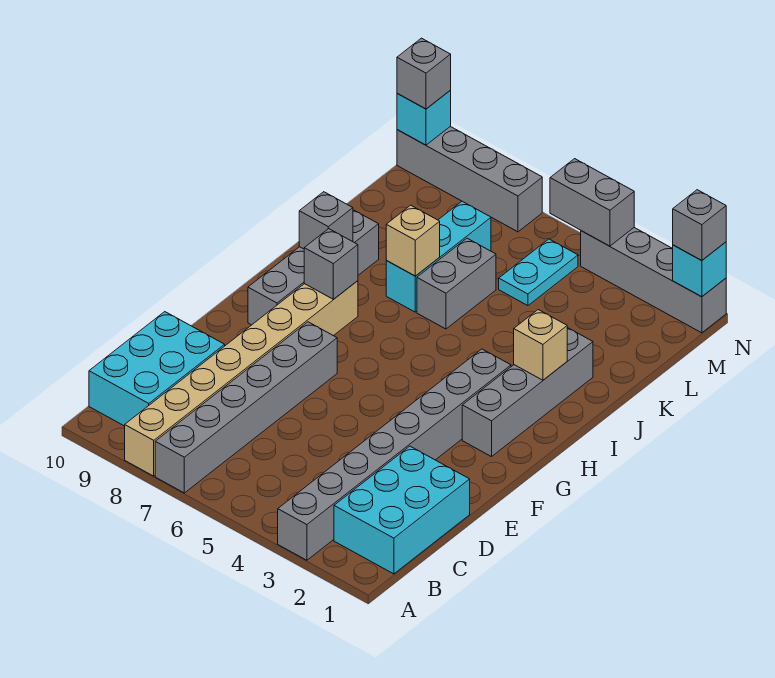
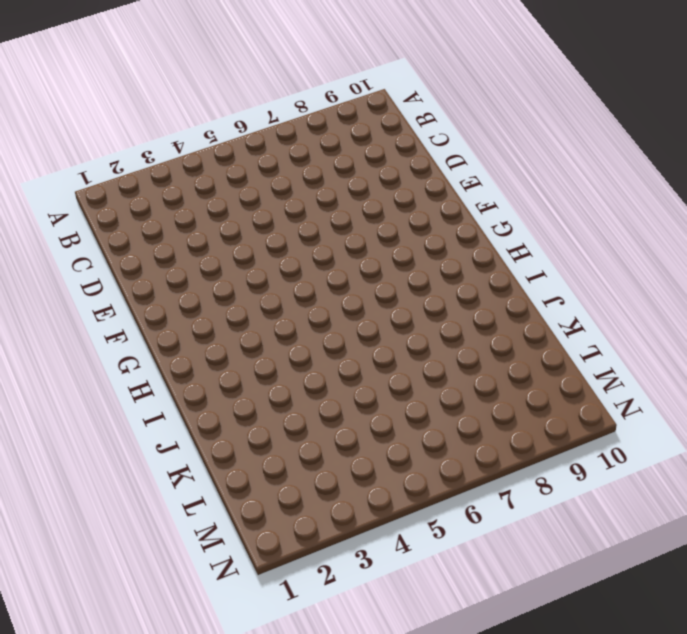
none -> grey brick A3:H3 level 1
none -> grey brick A7:F7 level 1
none -> tan brick A8:H8 level 1

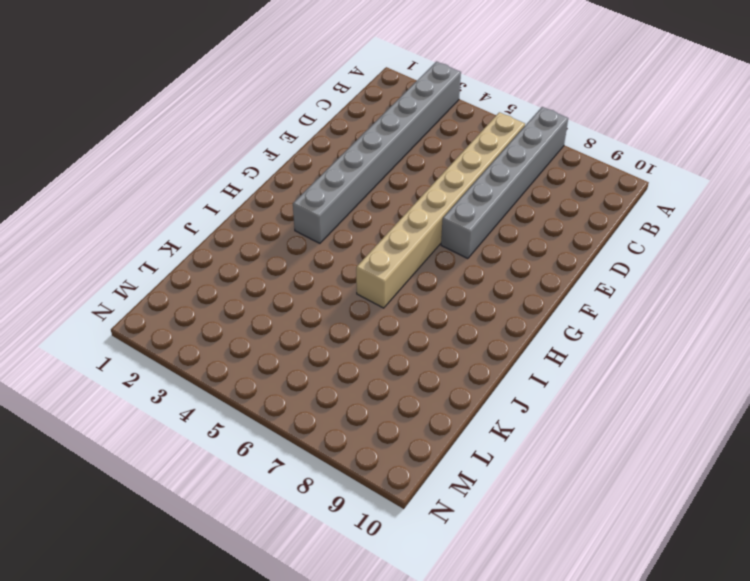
tan brick B6:I6 level 1 -> tan brick A8:H8 level 1
none -> cyan brick B1:D2 level 1
none -> cyan brick B9:D10 level 1
none -> grey brick G2:J2 level 1

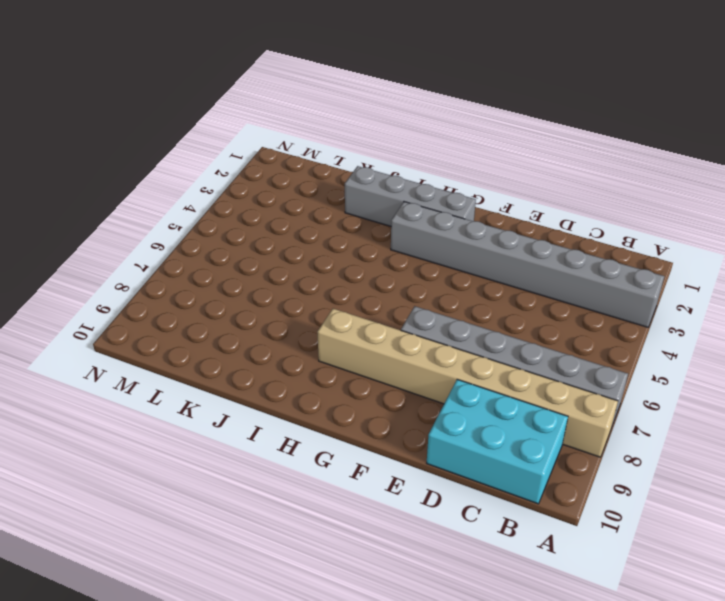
none -> cyan brick B1:D2 level 1
none -> grey brick G9:J9 level 1
none -> grey brick J6:K6 level 1

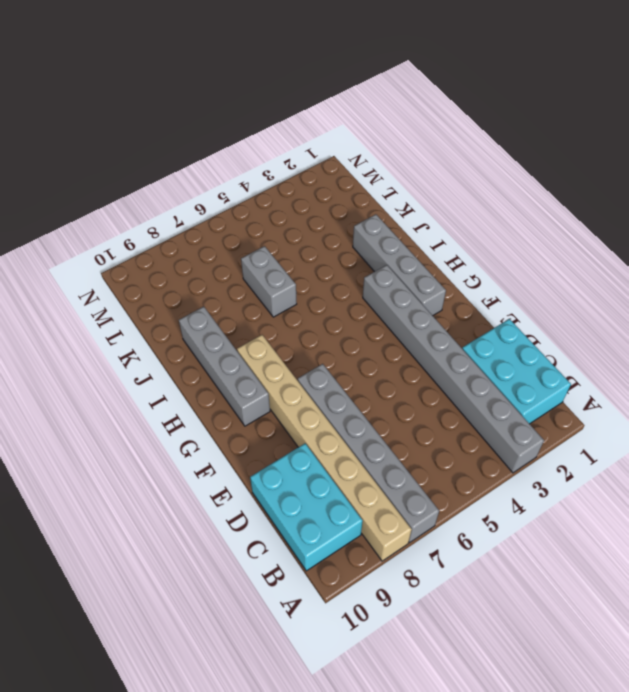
none -> cyan brick J7:L7 level 1
none -> cyan plate L5:M5 level 1
none -> grey brick N1:N4 level 1

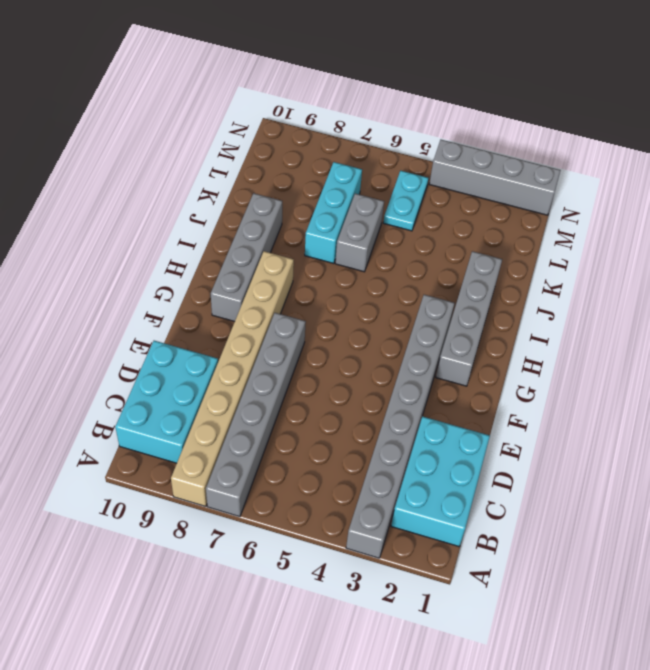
none -> grey brick N7:N10 level 1
none -> grey brick H8 level 2
none -> tan brick I2 level 2

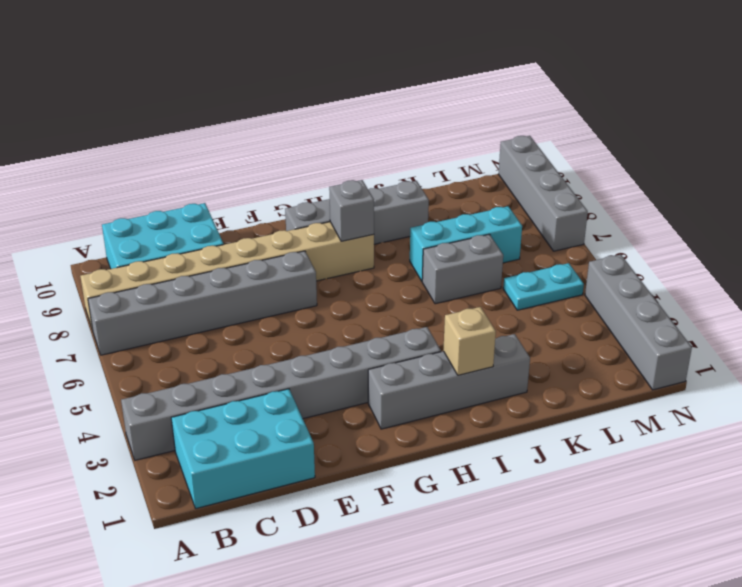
none -> grey brick I9 level 2
none -> tan brick J7 level 2
none -> cyan brick N1 level 2

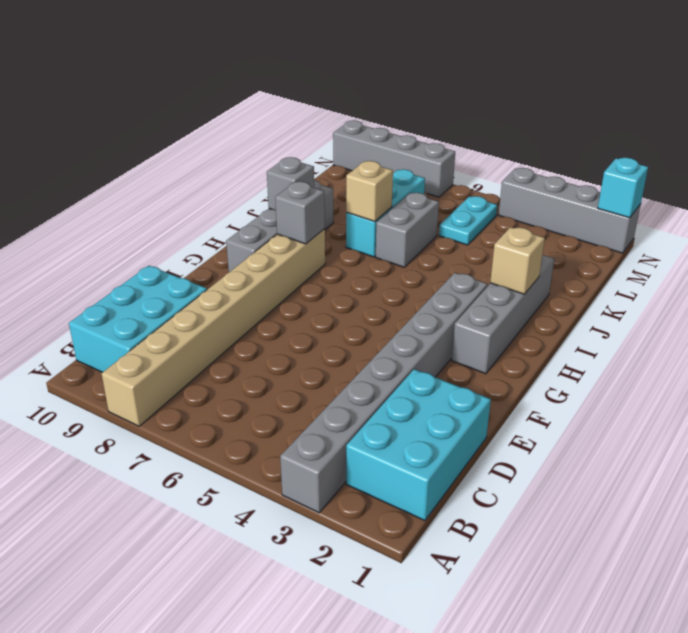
none -> grey brick A7:F7 level 1
none -> grey brick N4:N5 level 2
none -> cyan brick N10 level 2

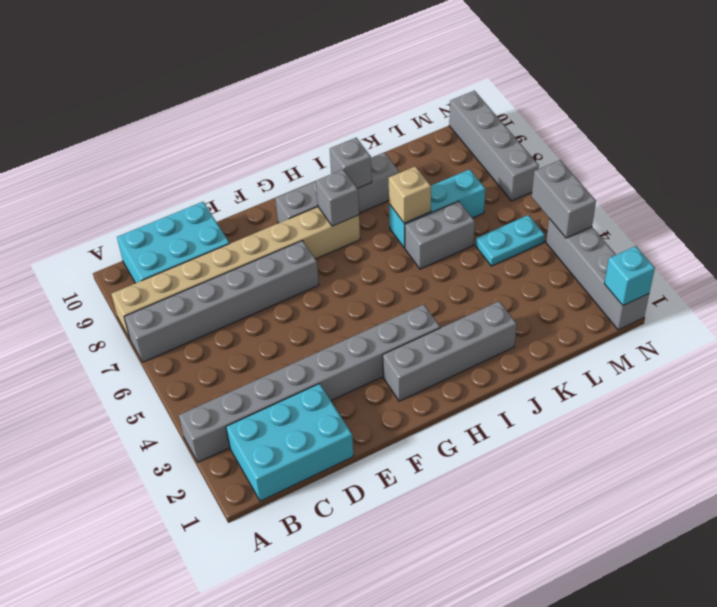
none -> tan brick I2 level 2
none -> cyan brick N10 level 2
none -> grey brick N1 level 3

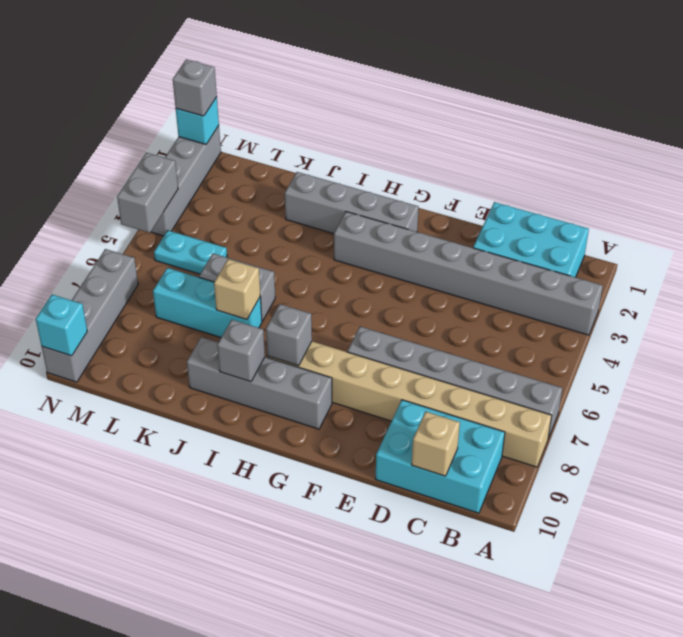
tan brick C10 level 2 -> tan brick I2 level 2
none -> grey brick N10 level 3

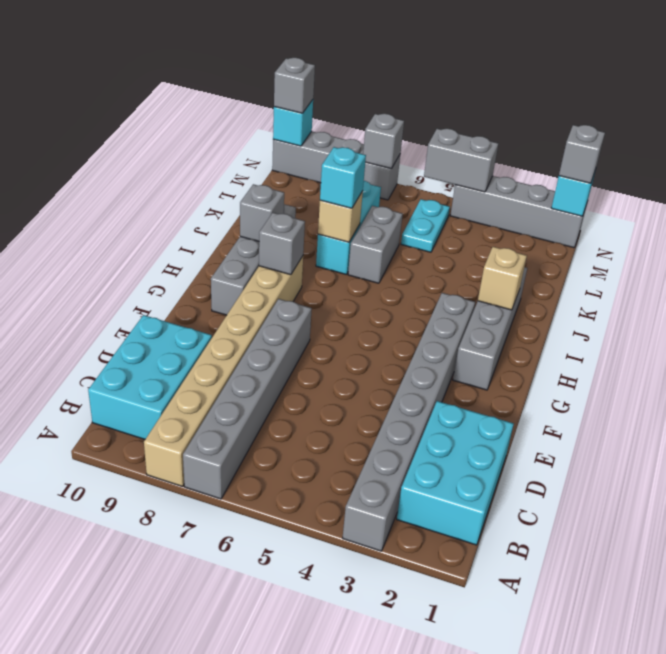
cyan brick J7 level 3 -> none
grey brick N7 level 2 -> none

